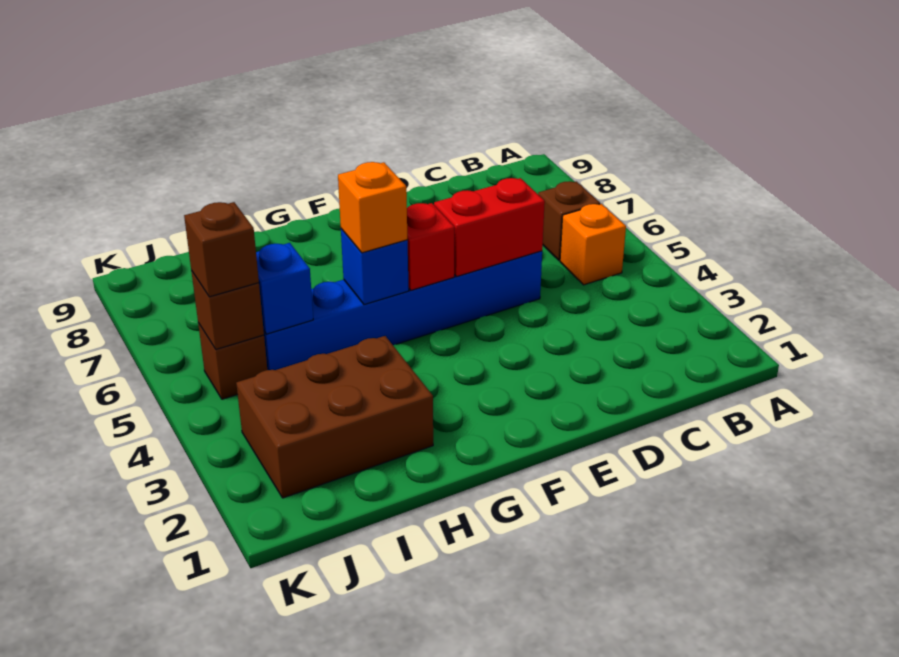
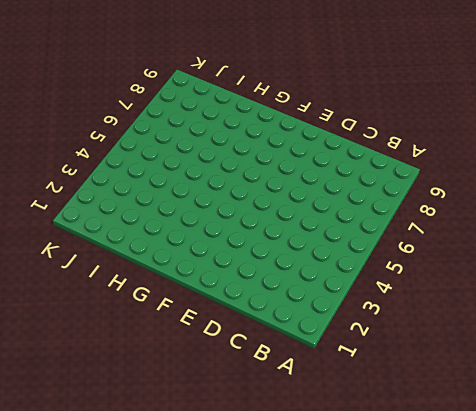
none -> orange brick B5 level 1
none -> brown brick B6 level 1
none -> blue brick D5:I5 level 1

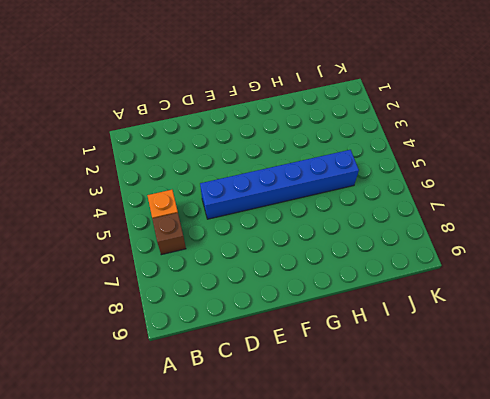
none -> brown brick H2:J3 level 1
none -> brown brick J5 level 1
none -> red brick D5:E5 level 2

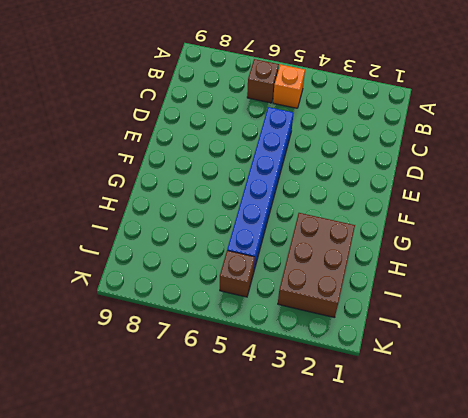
none -> red brick D5:E5 level 2
none -> red brick F5 level 2
none -> blue brick G5 level 2

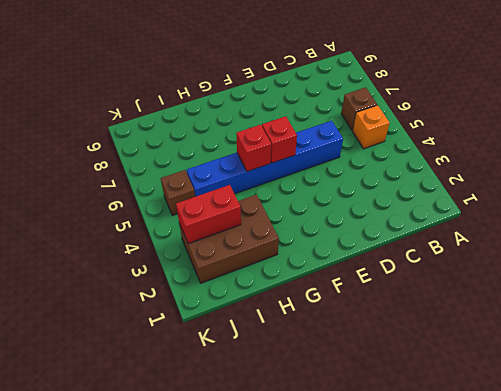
red brick G5 level 2 -> blue brick G5 level 2
red brick I3:J3 level 2 -> red brick D5:E5 level 2
none -> blue brick I5 level 2
none -> brown brick J5 level 2
none -> orange brick G5 level 3

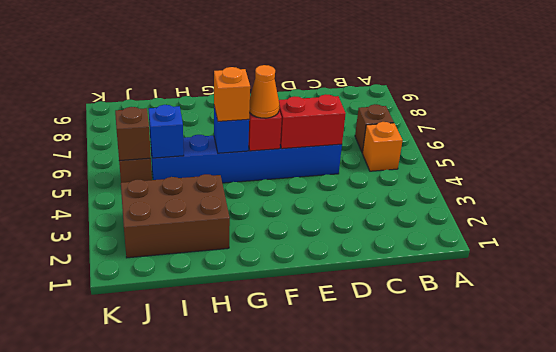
orange cone F5 level 3 -> none
none -> brown brick J5 level 3

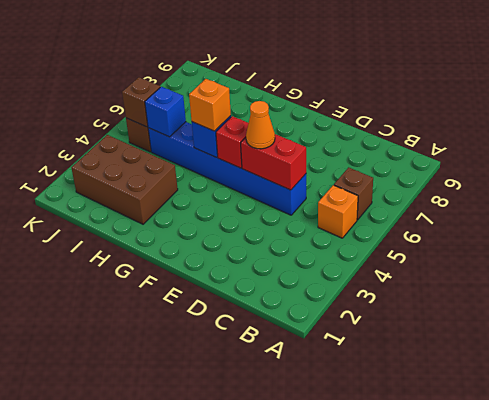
orange cone E5 level 3 -> none
none -> brown brick J5 level 3

